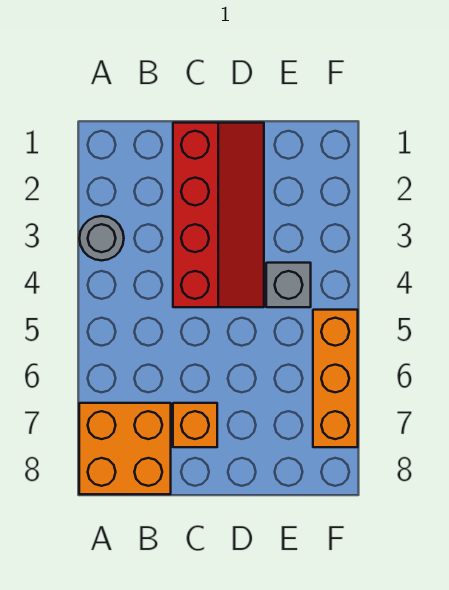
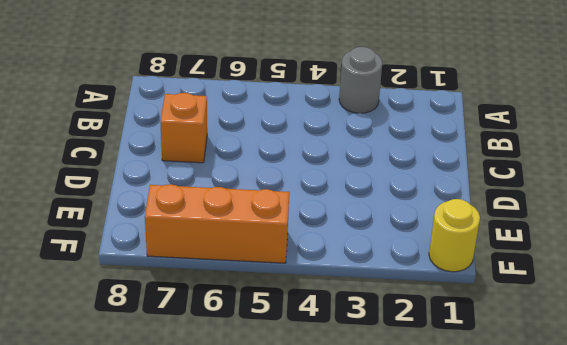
yellow round brick F1 level 1 -> none
none -> orange brick A7:B8 level 1
none -> red slope C1:D4 level 1 top C

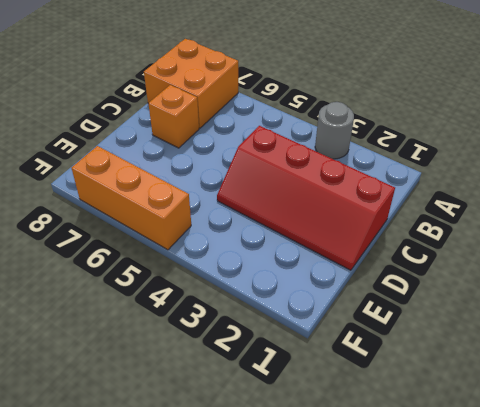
none -> grey brick E4 level 1

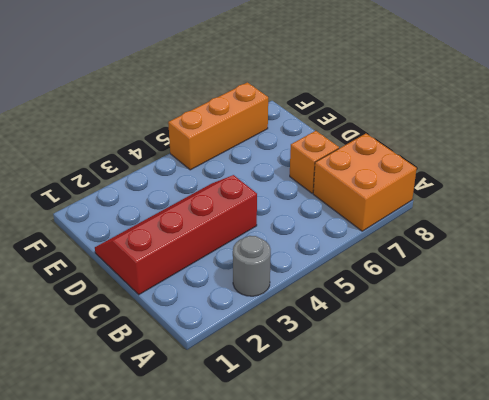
none -> grey brick E4 level 1

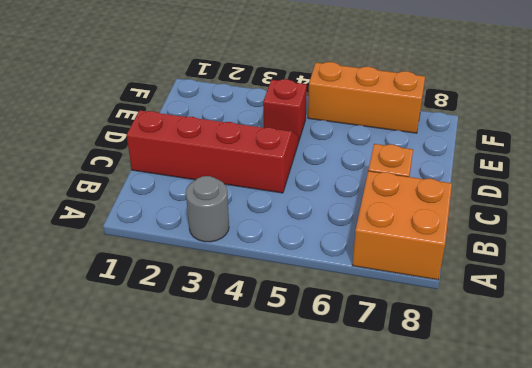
red brick E4 level 1 -> grey brick E4 level 1

